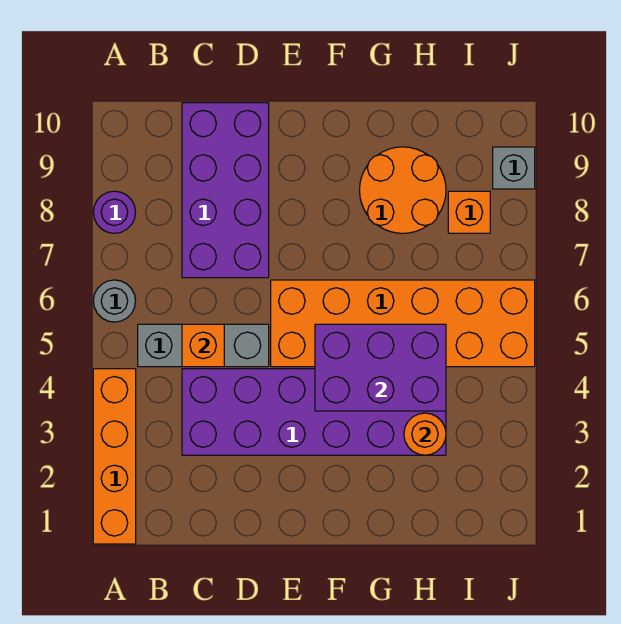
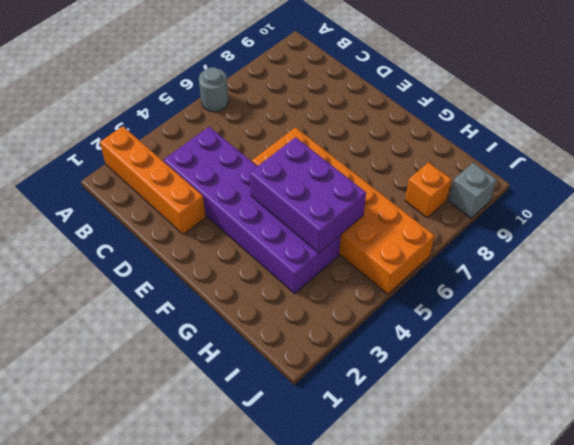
orange brick A2:D2 level 1 -> orange brick A1:A4 level 1
none -> purple round brick A8 level 1
none -> grey brick B5:D5 level 1
none -> purple brick C7:D10 level 1

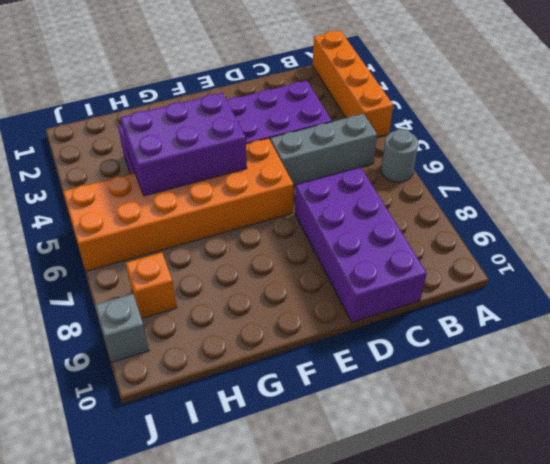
none -> purple round brick A8 level 1
none -> orange round brick G8:H9 level 1
none -> orange brick C5 level 2

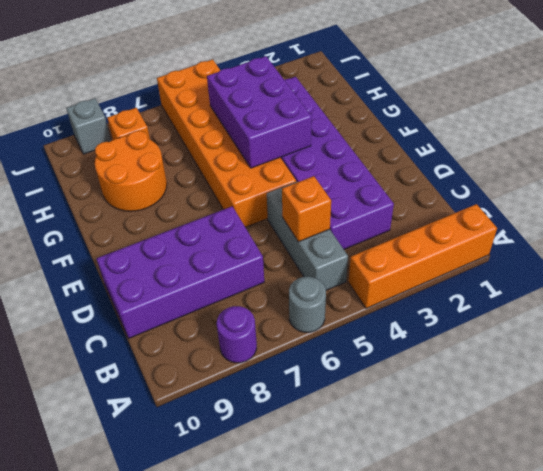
none -> orange round brick H3 level 2

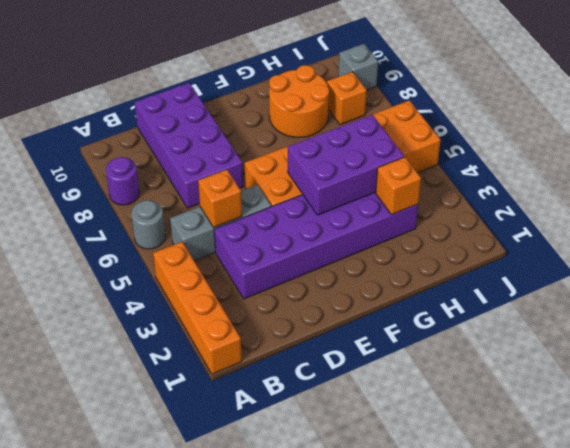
orange brick H3 level 2 -> orange round brick H3 level 2

